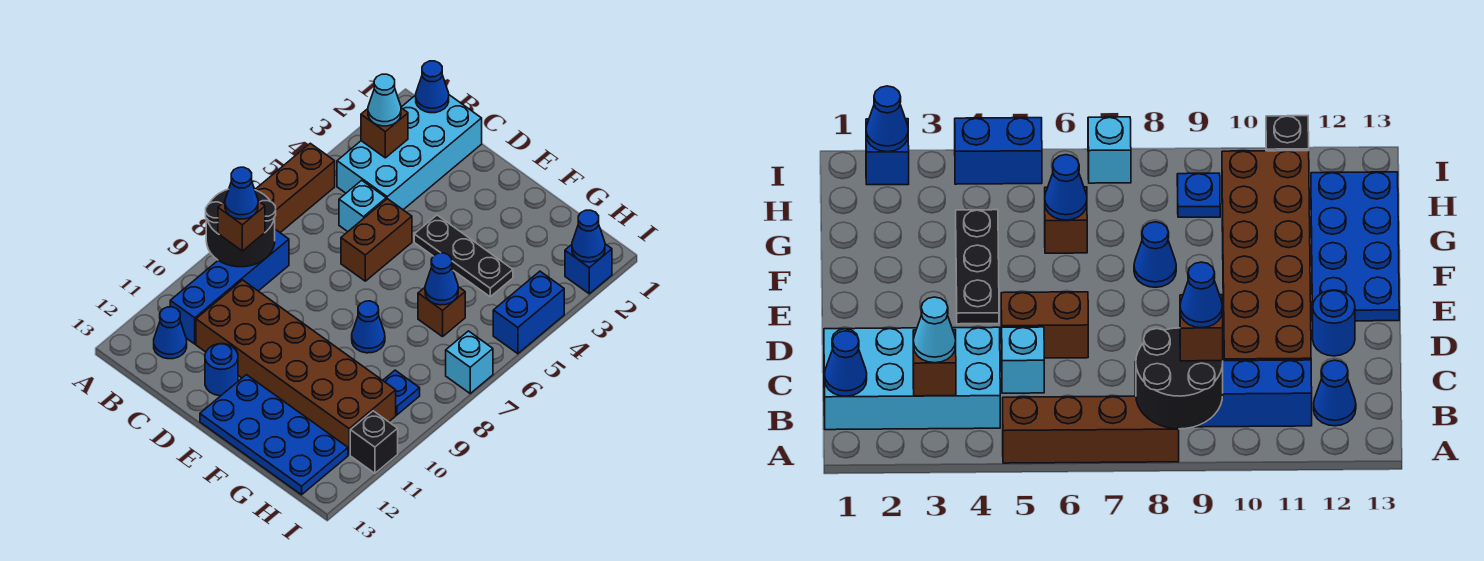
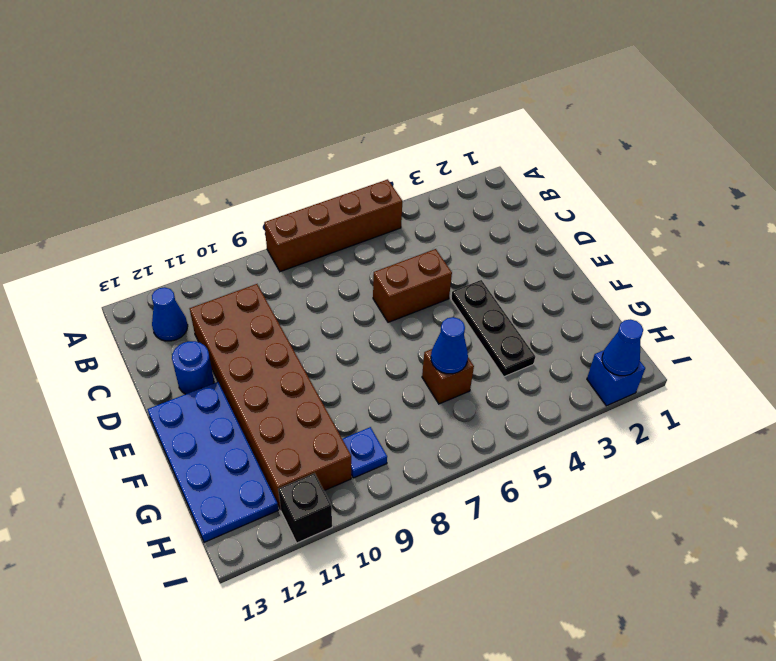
none -> cyan brick B1:C4 level 1
none -> blue brick B8:B11 level 1
none -> cyan brick C5 level 1

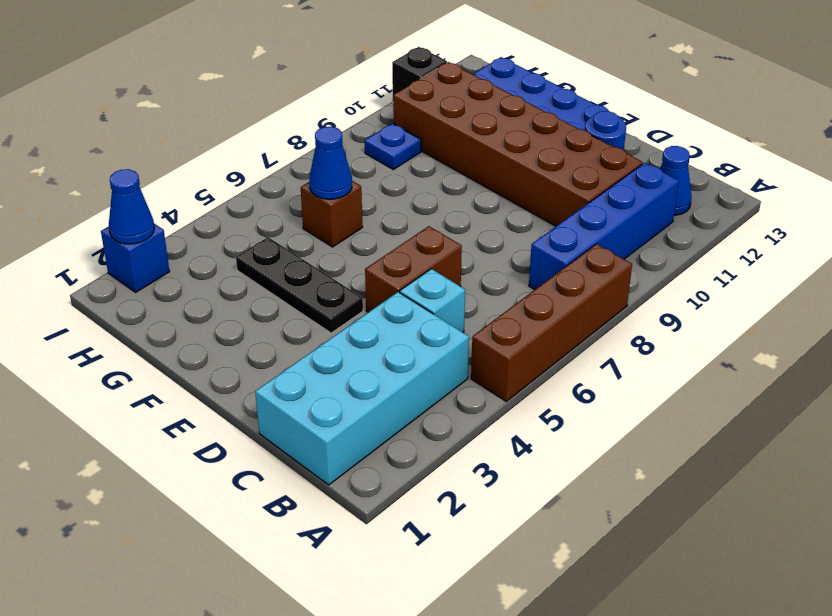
none -> blue cone F8 level 1
none -> blue brick I4:I5 level 1
none -> cyan brick I7 level 1

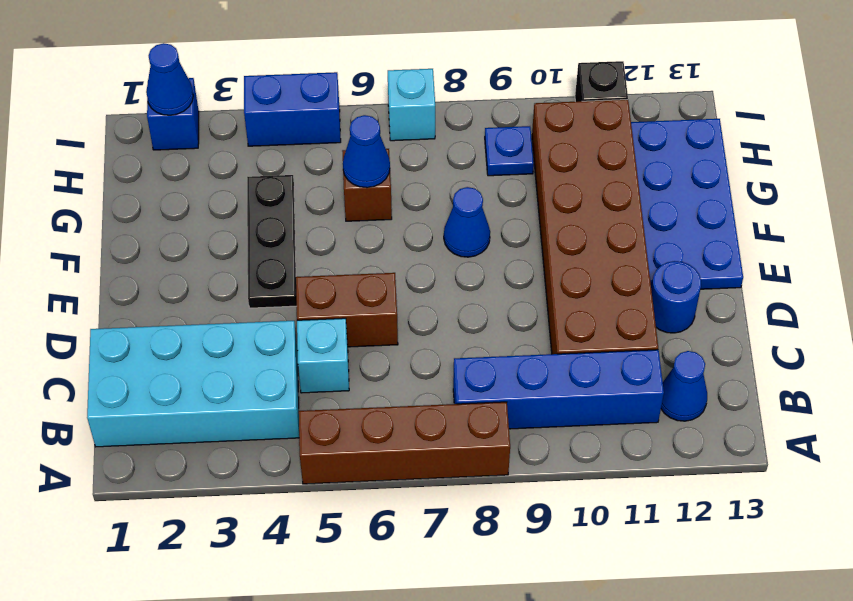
none -> black round brick A8:B9 level 2
none -> blue cone B1 level 2
none -> brown brick B3 level 2

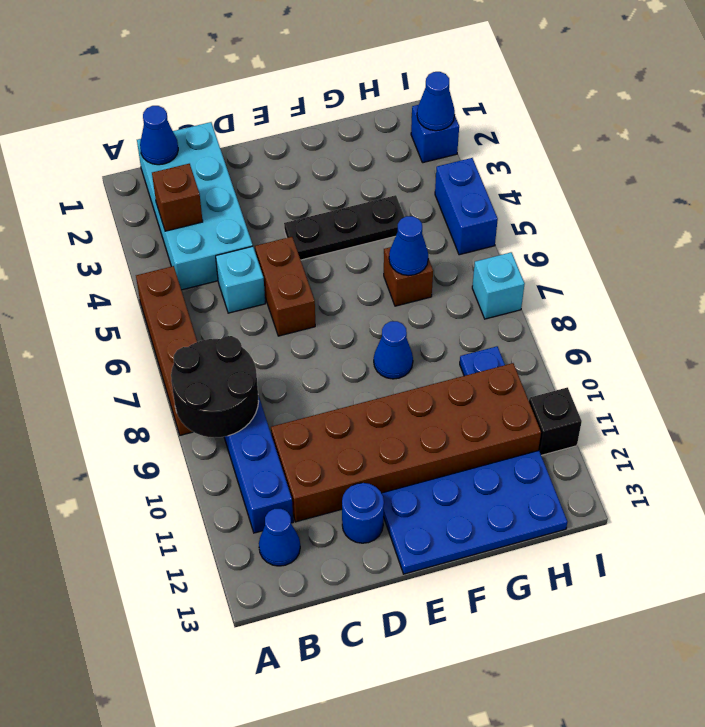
none -> cyan cone B3 level 3
none -> brown brick B9 level 3
none -> blue cone B9 level 4

